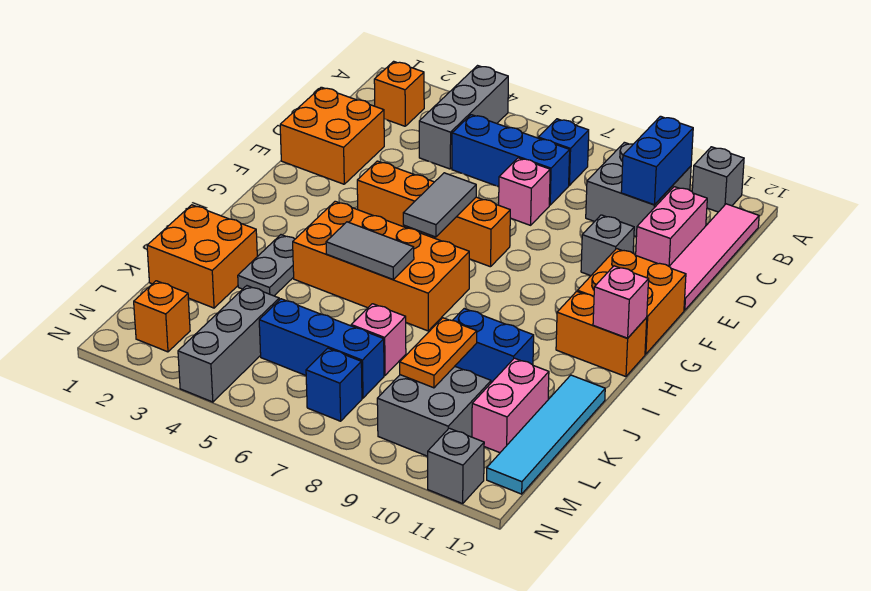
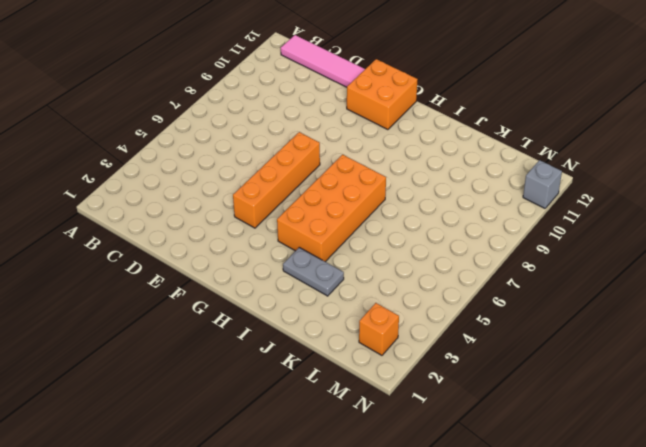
none -> grey brick A4:C4 level 1
none -> grey brick A11 level 1
none -> orange brick B2 level 1
none -> blue brick B7 level 1

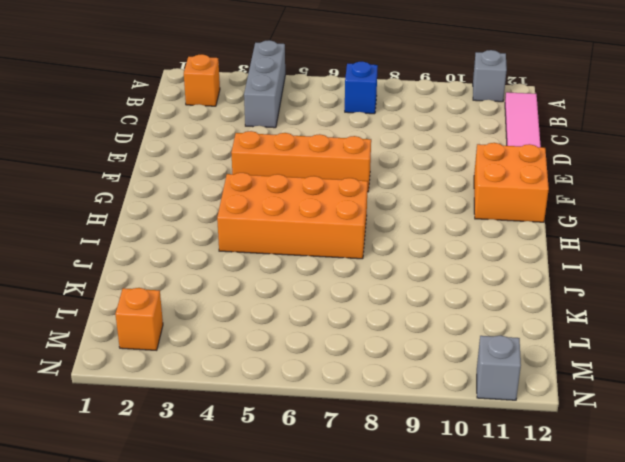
none -> grey brick B9:C10 level 1
none -> blue brick C5:C7 level 1
none -> pink brick C11:D11 level 1
none -> orange brick D1:E2 level 1

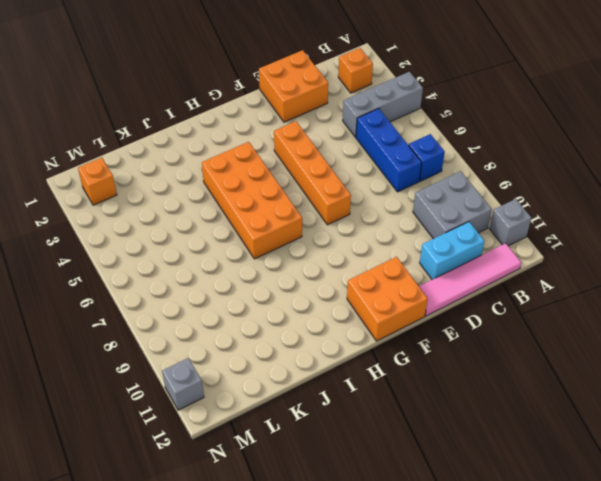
cyan brick C11:D11 level 1 -> pink brick C11:D11 level 1
none -> pink brick D7 level 1
none -> grey brick E10 level 1
none -> orange brick H11:H12 level 1
none -> grey plate I3:J3 level 1

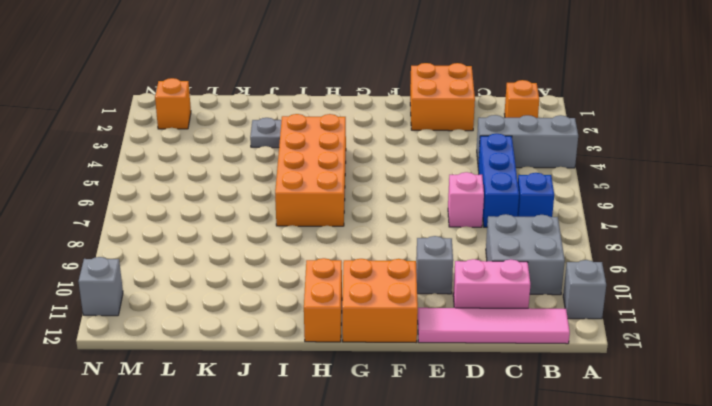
none -> orange brick F4:F7 level 1
none -> orange brick J1:K2 level 1
none -> blue brick J9:J10 level 1
none -> cyan tile J12:M12 level 1

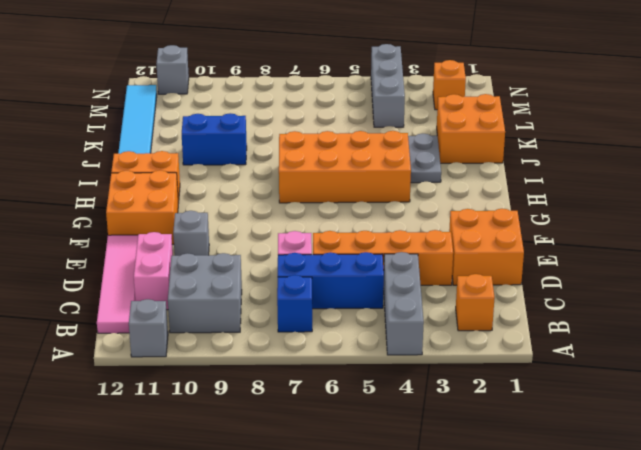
orange brick D3:D6 level 1 -> orange brick F4:F7 level 1
none -> pink brick K7 level 1
none -> pink brick K11:L11 level 1
none -> blue brick L5:L7 level 1
none -> grey brick L9:M10 level 1

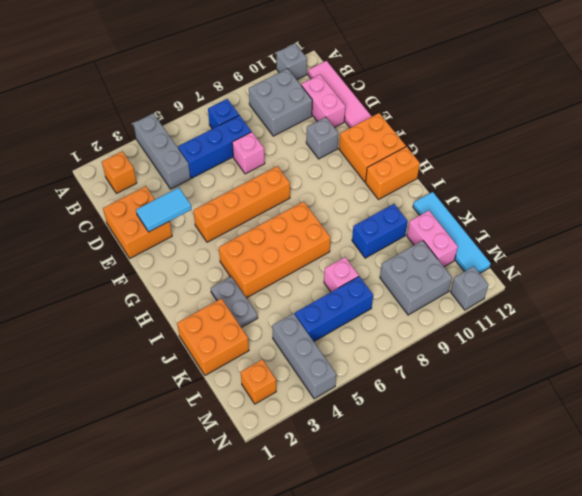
cyan tile E2:E3 level 2 -> none
none -> blue brick M7 level 1
none -> blue brick B10:C10 level 2
none -> grey tile F6:G6 level 2
none -> pink brick H12 level 2

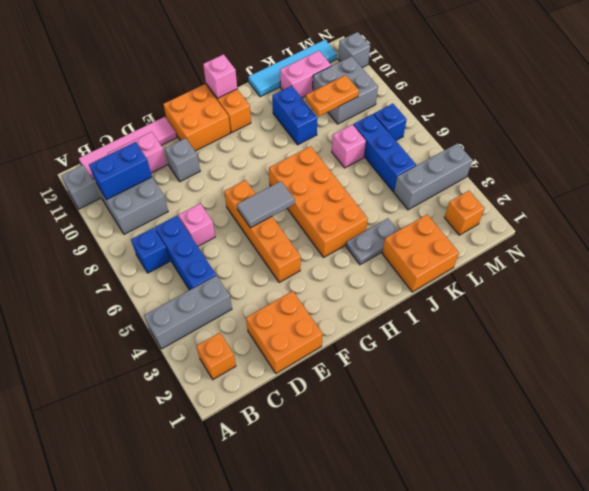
none -> grey tile I5:I6 level 2

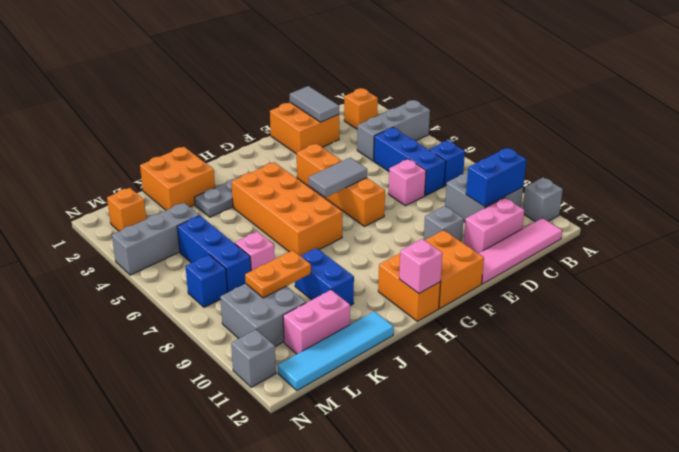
grey tile D1:D2 level 2 -> grey tile I5:I6 level 2

